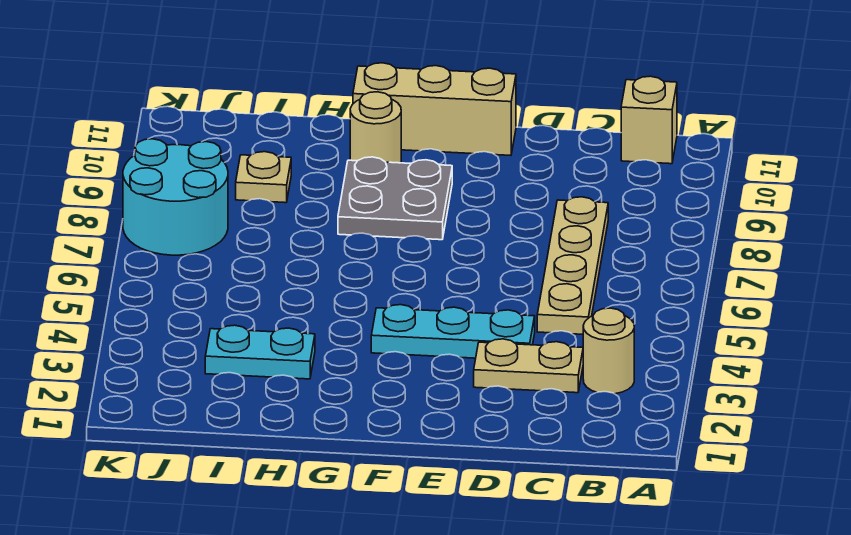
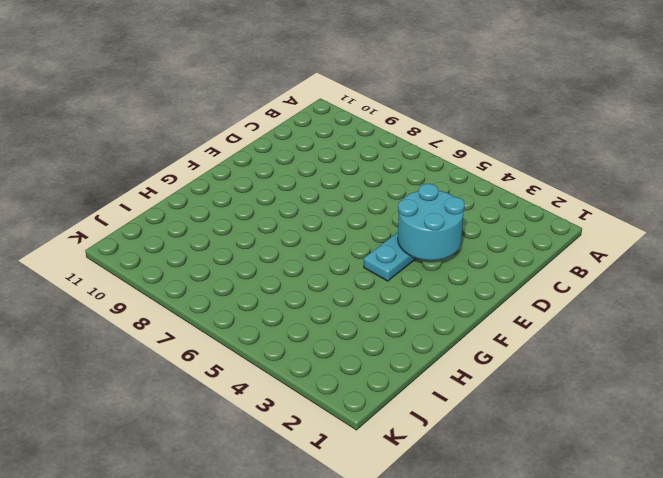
cyan round brick D3:E4 level 2 -> cyan round brick J7:K8 level 1
none -> tan round brick B3 level 1
none -> tan brick B11 level 1

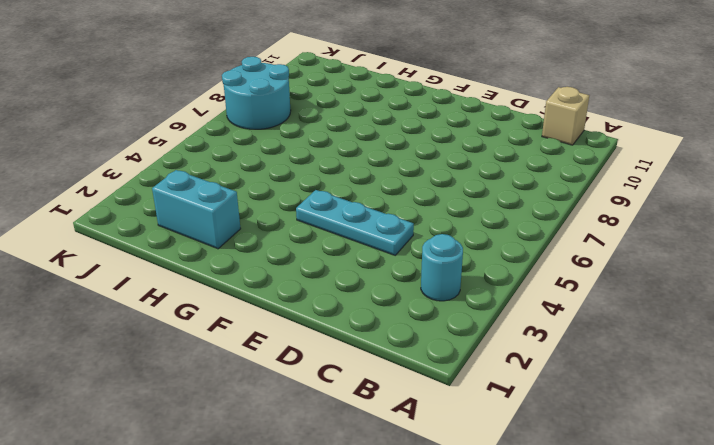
cyan round brick B3 level 1 -> tan round brick B3 level 1
cyan brick H2:I2 level 1 -> none
none -> tan plate C3:D3 level 1
none -> tan plate C5:C8 level 1

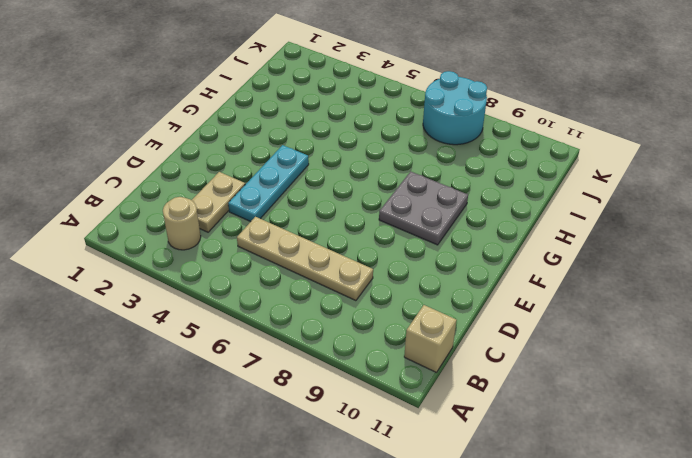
none -> tan brick E11:G11 level 1
none -> tan round brick G10 level 1

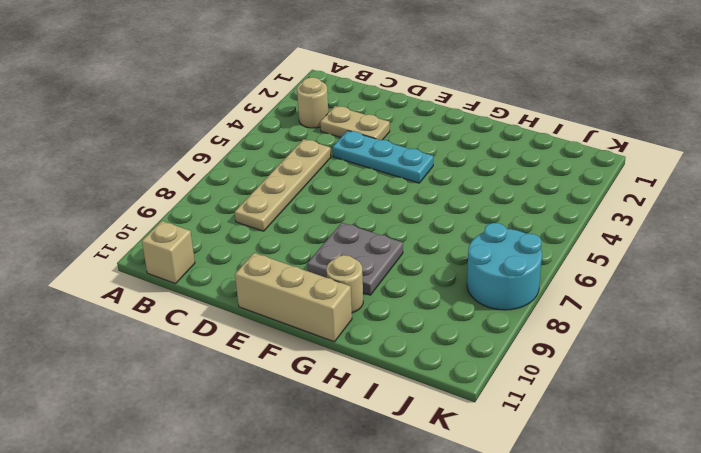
none -> cyan plate H3:I3 level 1
none -> tan plate I9 level 1

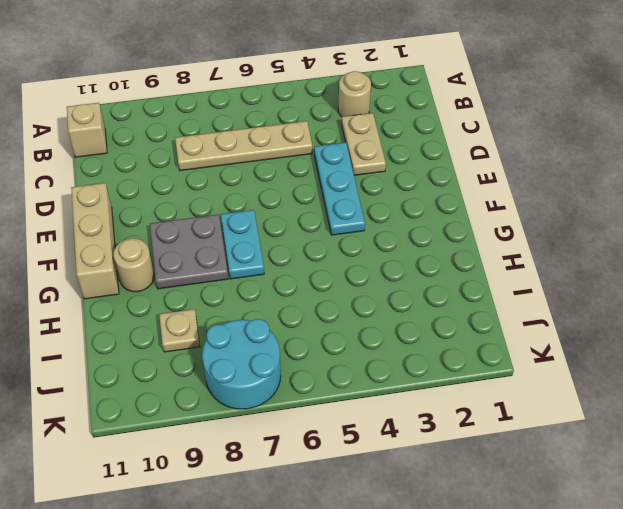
cyan plate F7:G7 level 1 -> cyan plate H3:I3 level 1

